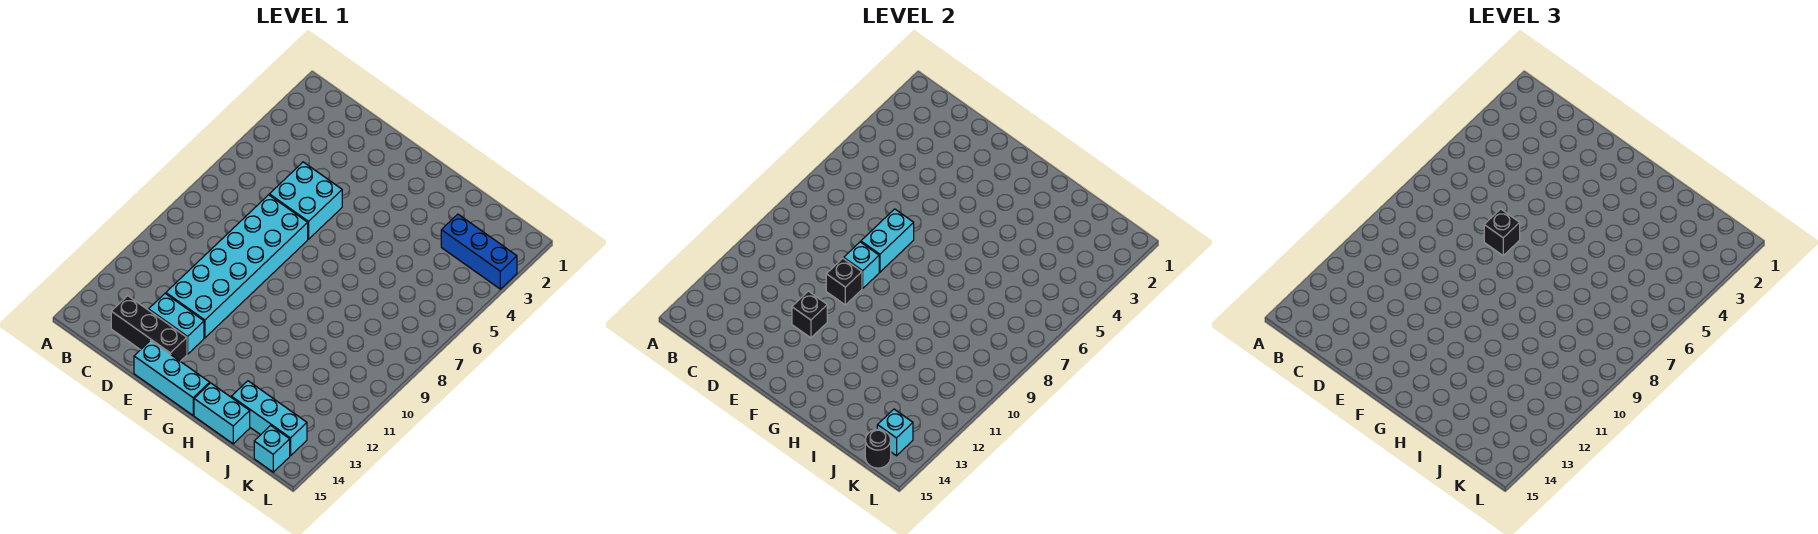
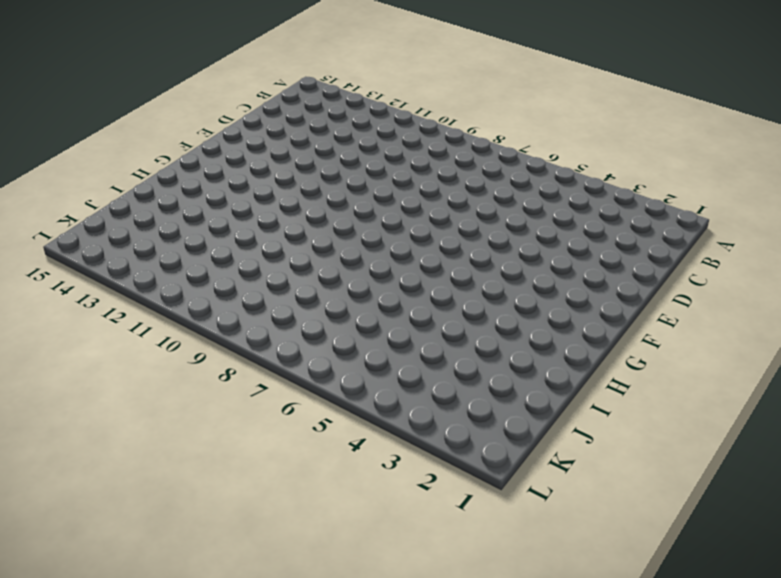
none -> black brick C14:E14 level 1
none -> cyan brick D5:E6 level 1
none -> cyan brick D7:E12 level 1

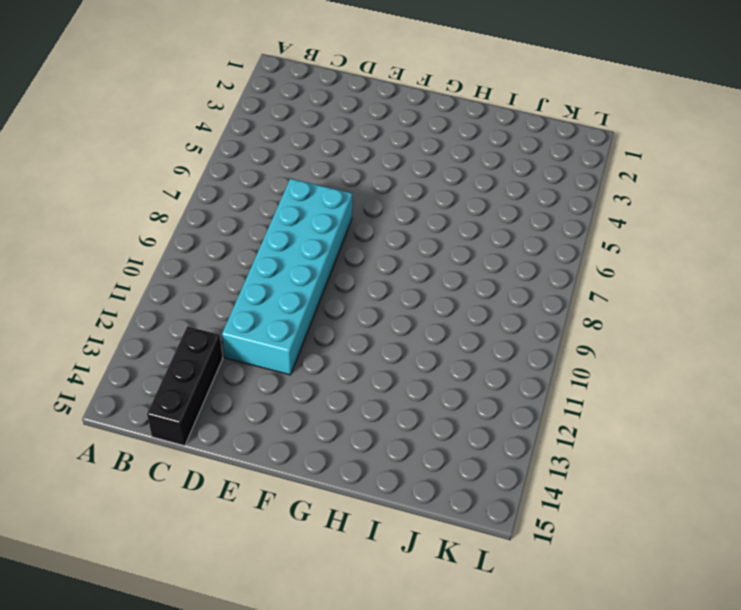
black brick C13:C15 level 1 -> black brick C14:E14 level 1
none -> cyan brick D5:E6 level 1
none -> cyan brick D13:E13 level 1
none -> cyan brick E15:G15 level 1

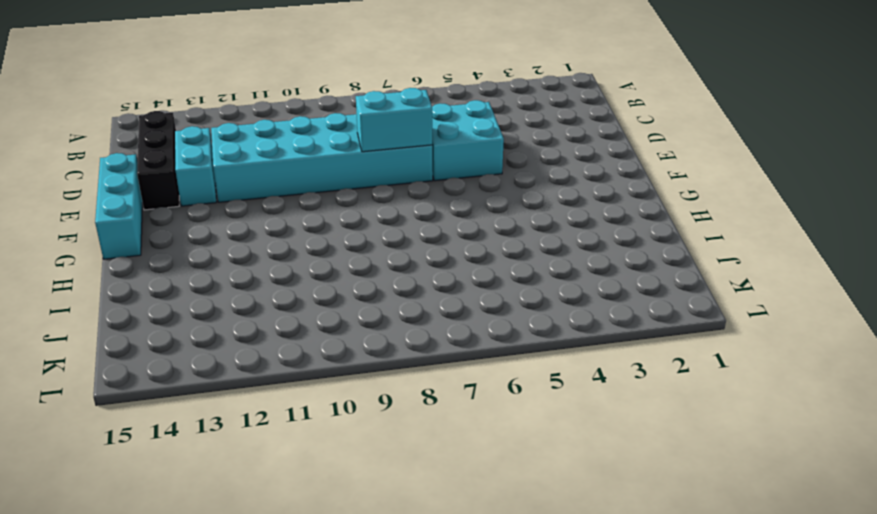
none -> cyan brick H15:I15 level 1
none -> cyan brick I14:K14 level 1
none -> blue brick J3:L3 level 1

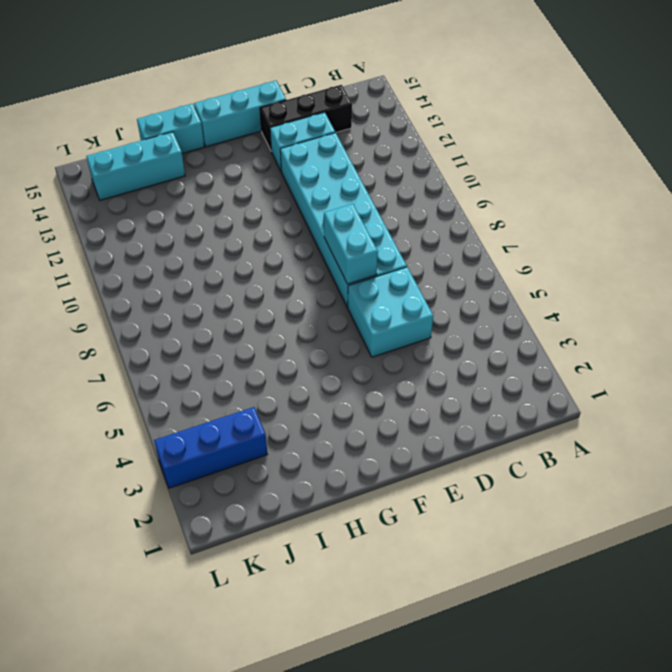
none -> cyan brick K15 level 1
none -> cyan brick E9 level 2
none -> black brick E10 level 2

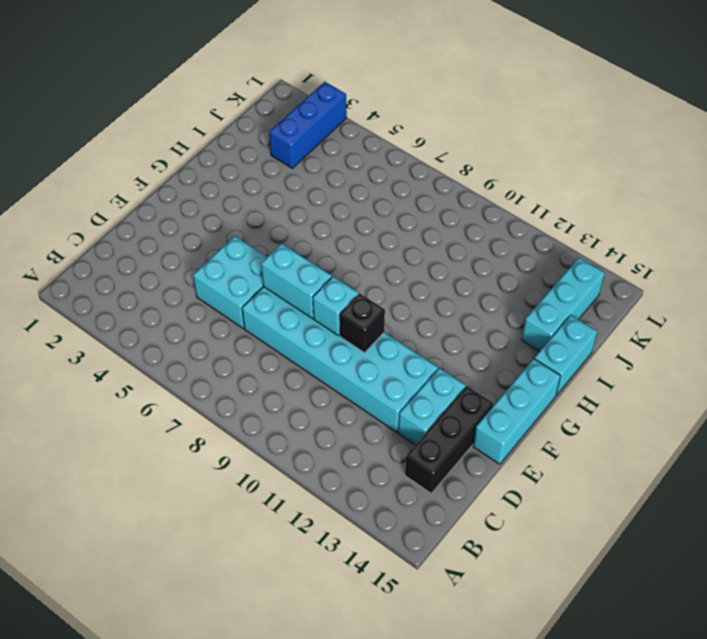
none -> cyan brick K15 level 1
none -> black brick E12 level 2
none -> cyan brick K14 level 2

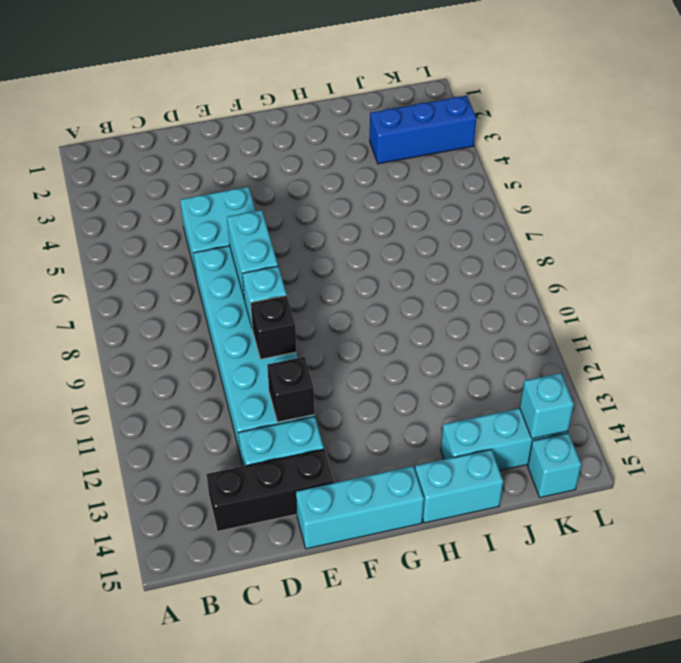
none -> black round brick K15 level 2
none -> black brick E7 level 3

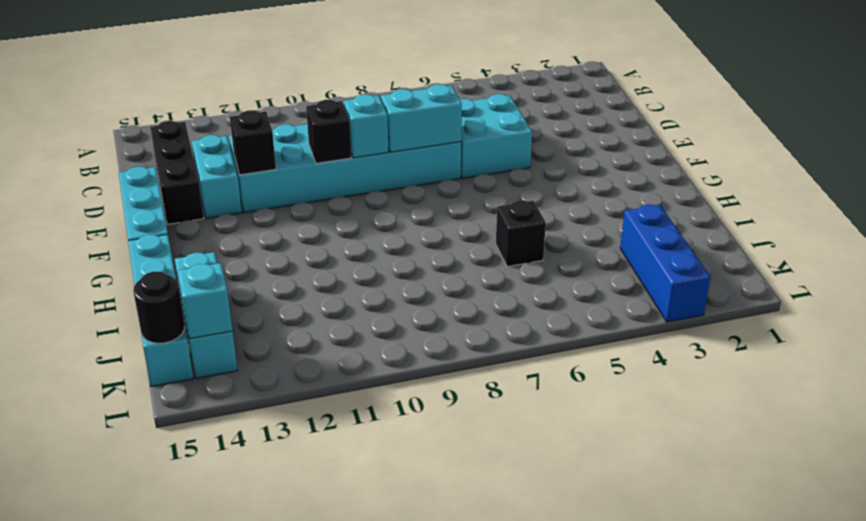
black brick I6 level 1 -> black brick E7 level 3

